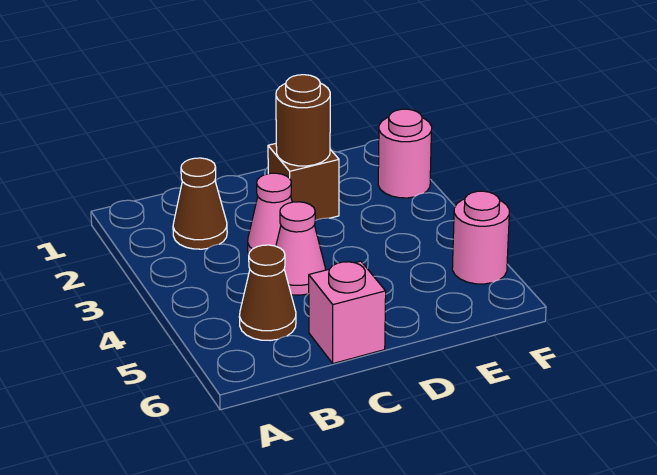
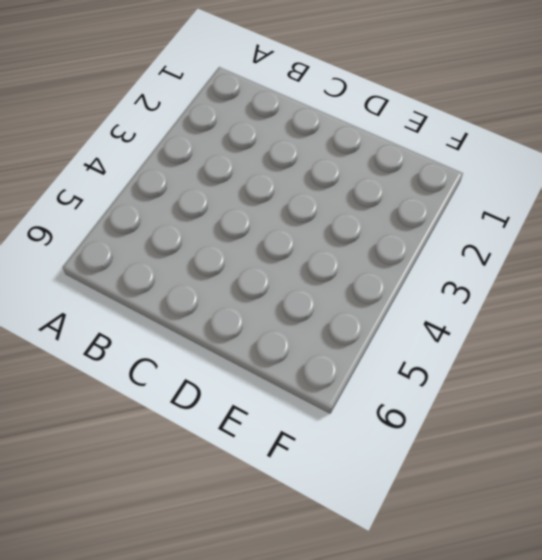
none -> brown cone B2 level 1
none -> brown cone B5 level 1

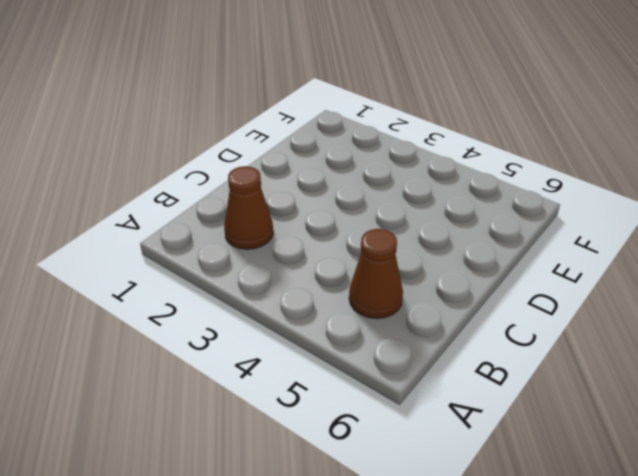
none -> pink cone C3 level 1
none -> pink cone C4 level 1

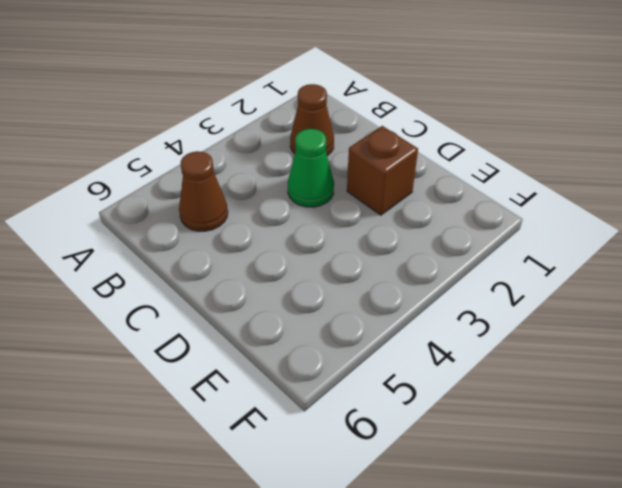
green cone C3 level 1 -> pink cone C3 level 1
none -> pink cone C4 level 1
none -> pink brick C6 level 1

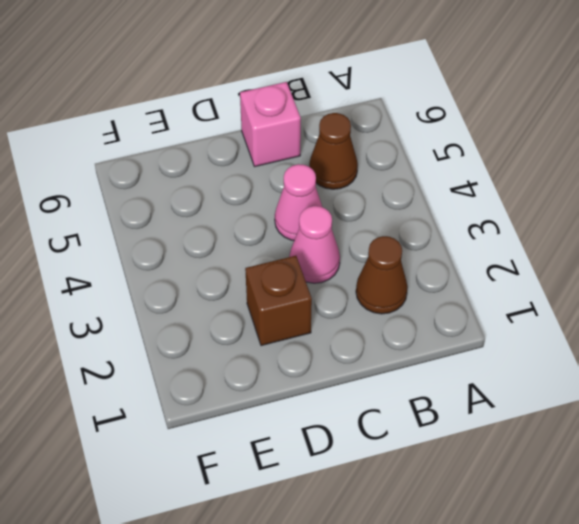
none -> pink round brick F2 level 1
none -> pink round brick F5 level 1

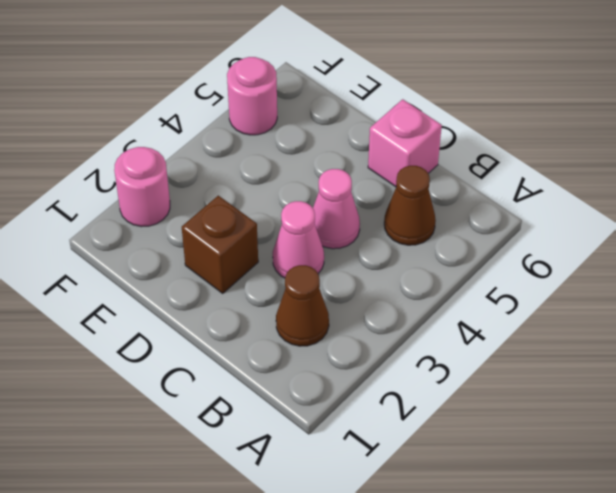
none -> brown round brick D2 level 2

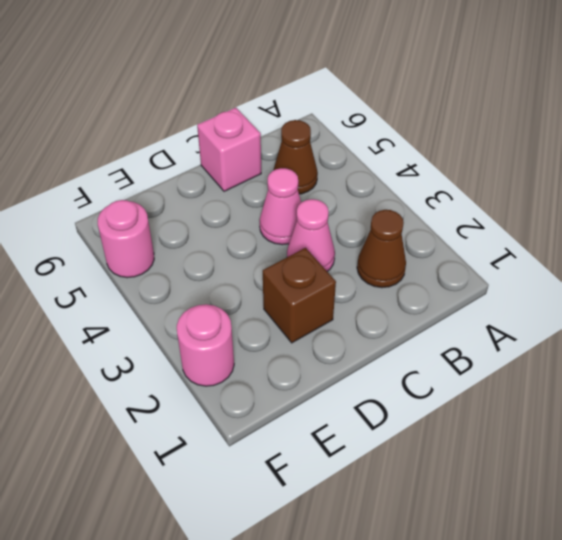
none -> brown round brick D2 level 2

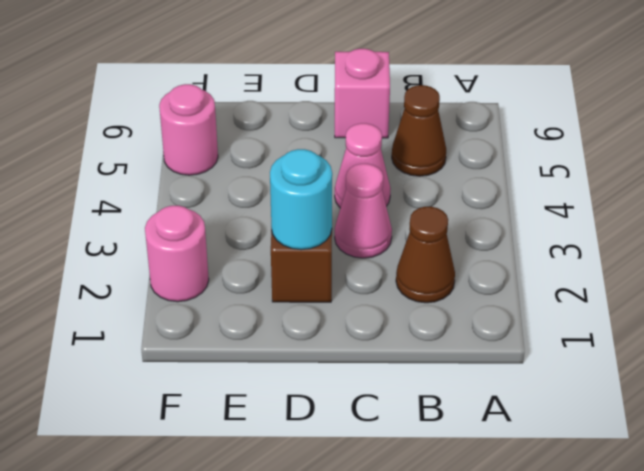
cyan round brick D2 level 2 -> brown round brick D2 level 2

